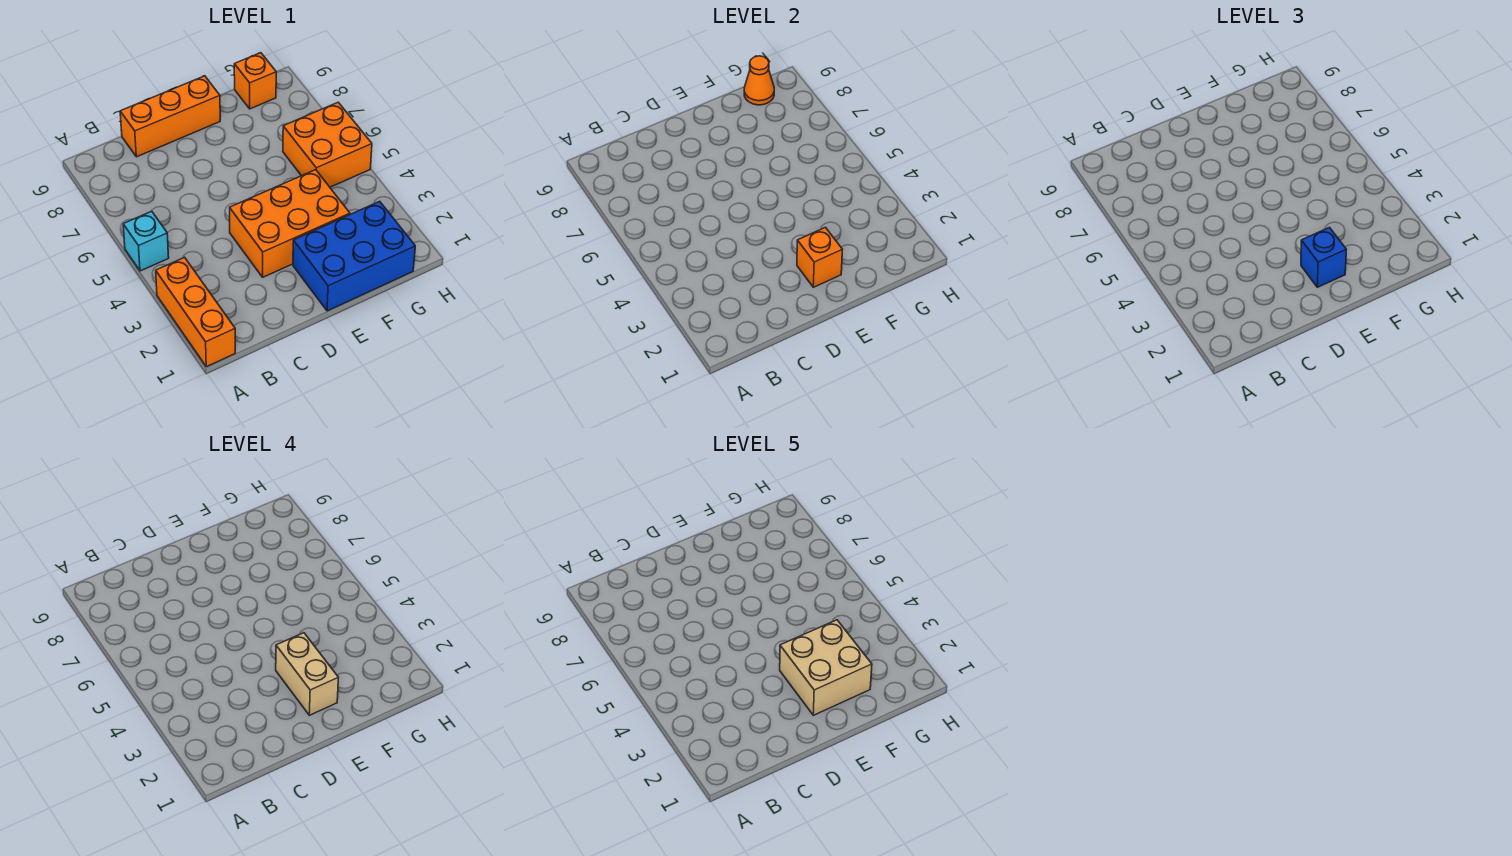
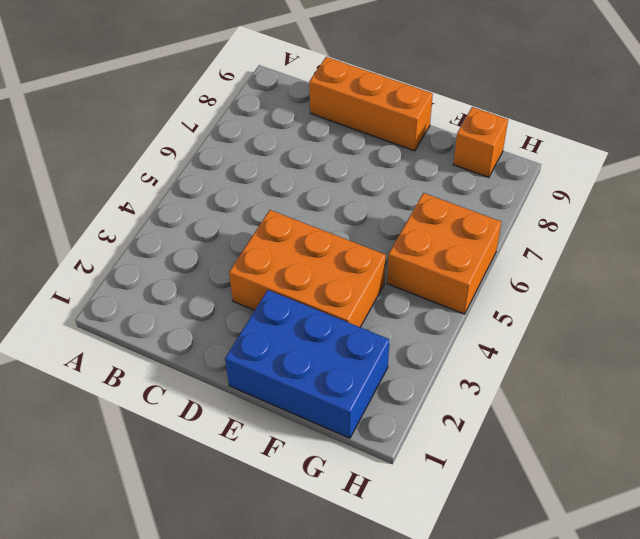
none -> orange brick A1:A3 level 1
none -> cyan brick A5 level 1
none -> orange brick E2 level 2

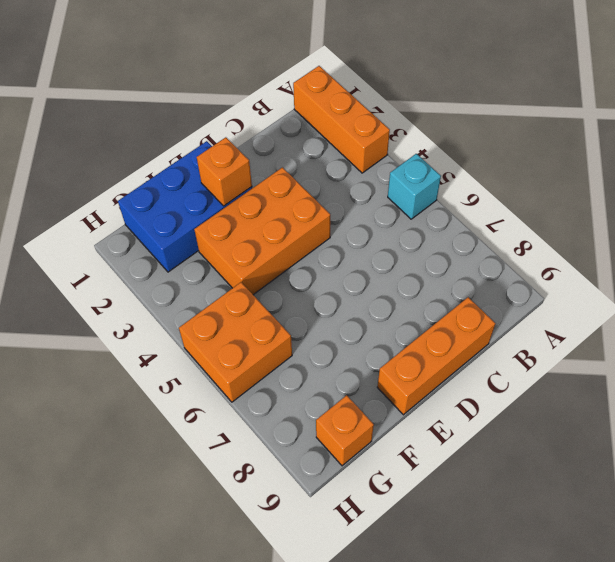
none -> orange cone G9 level 2
none -> blue brick E2 level 3
none -> tan brick E2:E3 level 4

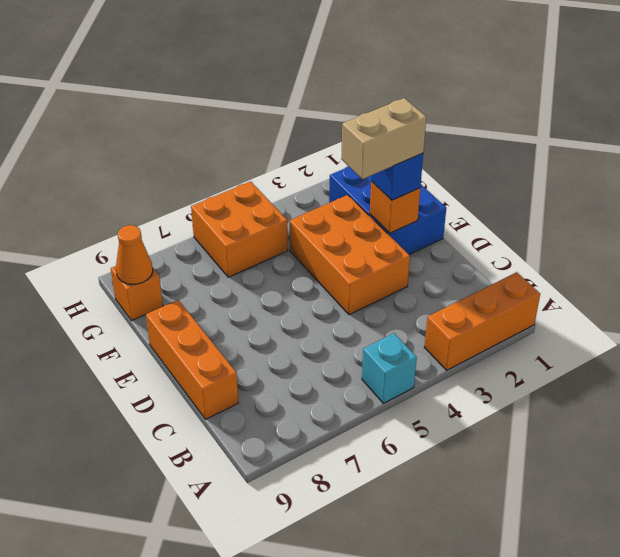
none -> tan brick E2:F3 level 5

